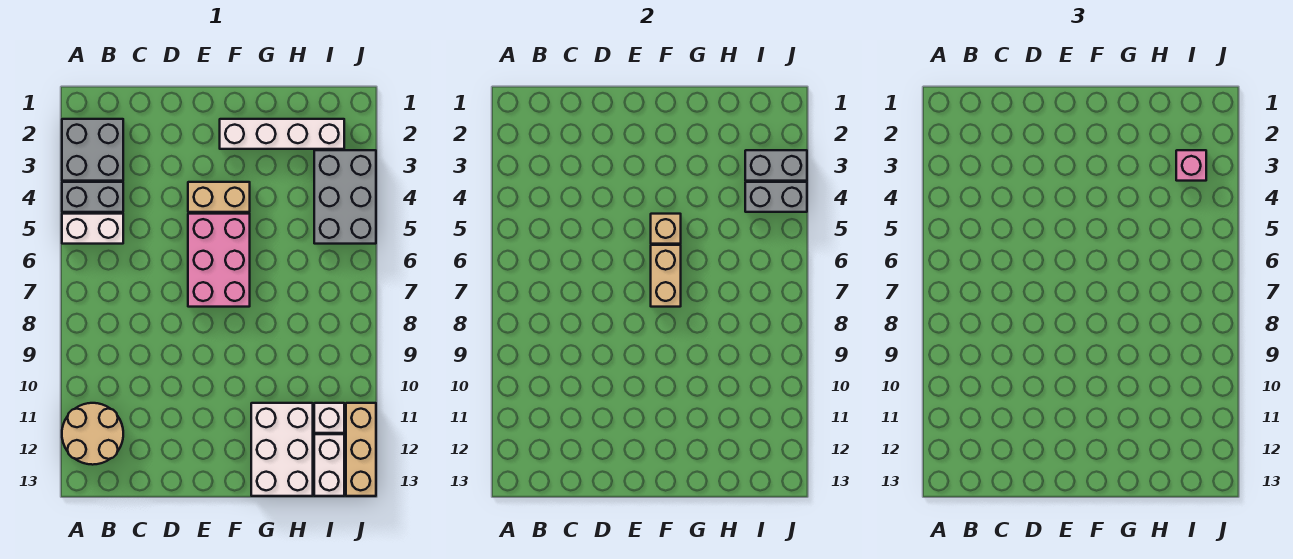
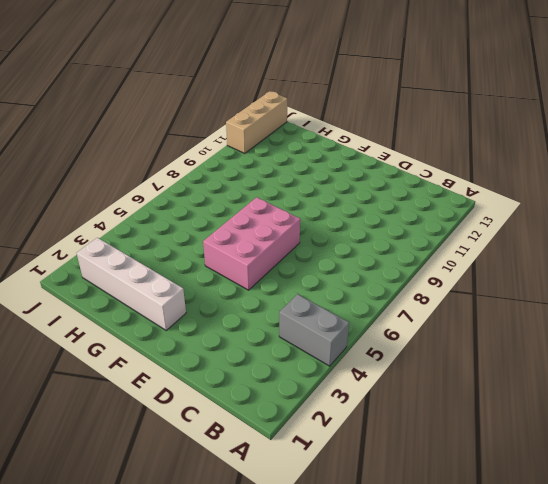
none -> grey brick A2:B3 level 1
none -> white brick A5:B5 level 1
none -> tan round brick A11:B12 level 1

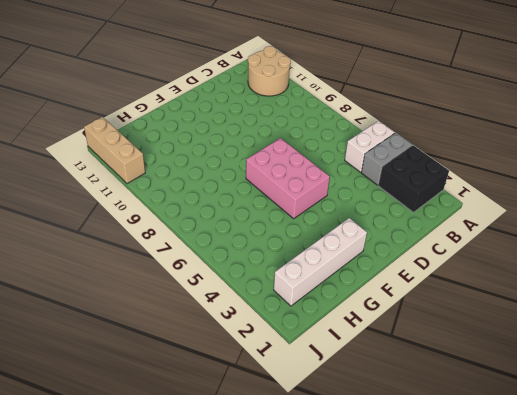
black brick A2:B3 level 1 -> grey brick A2:B3 level 1
none -> tan brick E4:F4 level 1
none -> white brick G11:H13 level 1
none -> grey brick I3:J5 level 1

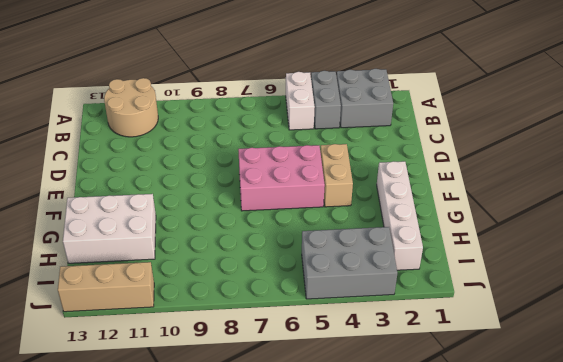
none -> white brick I11 level 1
none -> white brick I12:I13 level 1
none -> tan brick F5 level 2

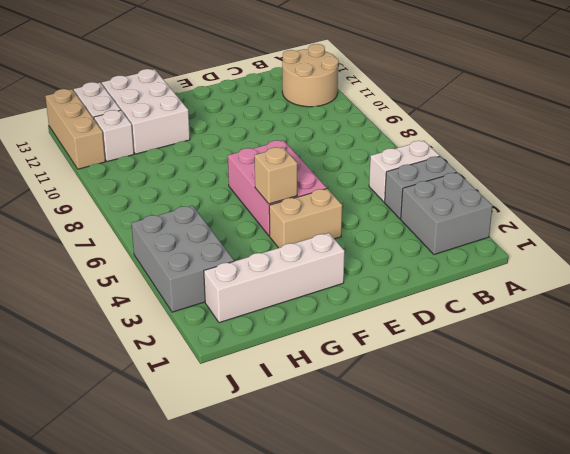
none -> tan brick F6:F7 level 2
none -> grey brick I3:J3 level 2
none -> grey brick I4:J4 level 2

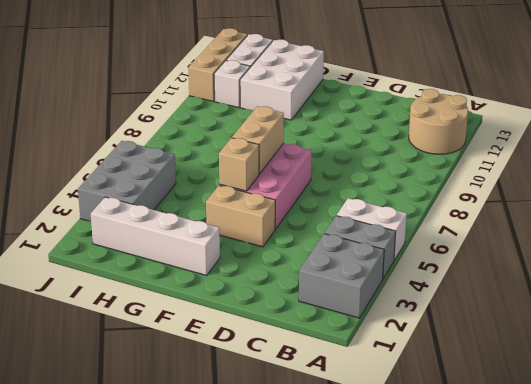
none -> grey brick I3:J3 level 2
none -> grey brick I4:J4 level 2
none -> pink brick I3 level 3

